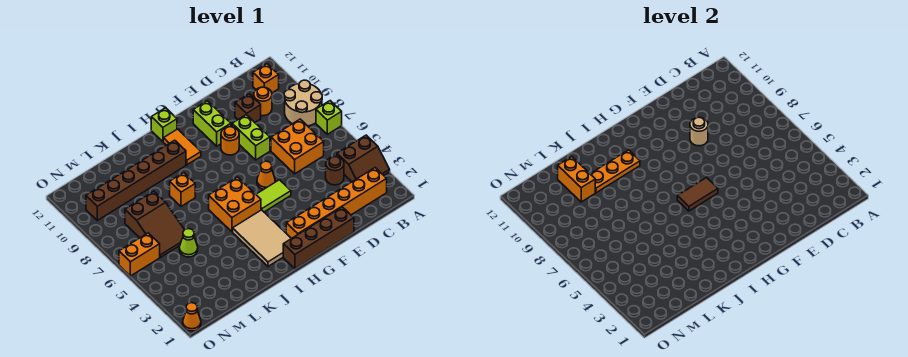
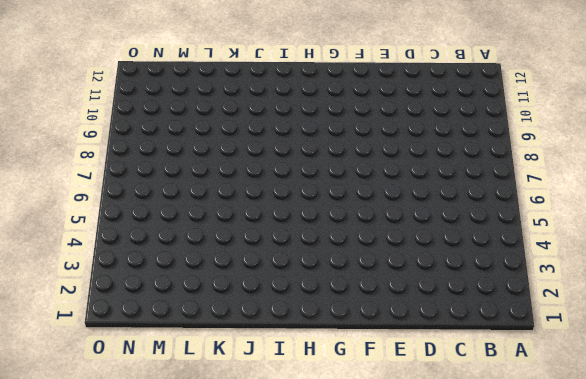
none -> brown slope A3:B4 level 1 top 4
none -> lime brick A7 level 1
none -> tan round brick A8:B9 level 1

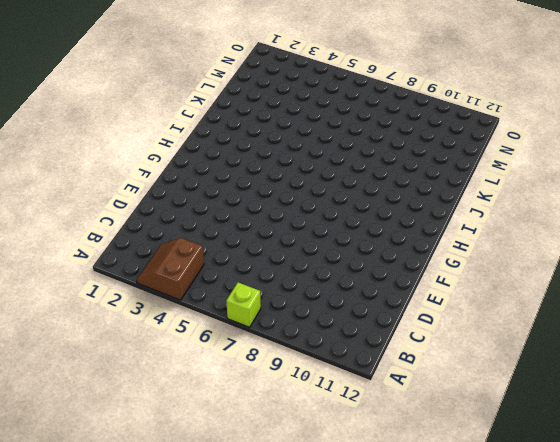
none -> tan round brick A8:B9 level 1
none -> orange brick B2:G2 level 1
none -> orange brick B11 level 1

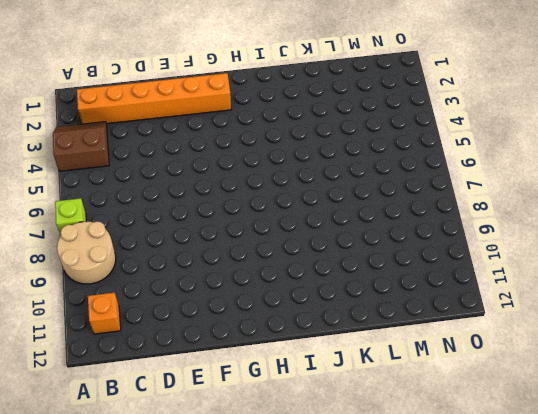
none -> brown round brick C4 level 1
none -> orange brick C6:D7 level 1
none -> orange round brick C10 level 1

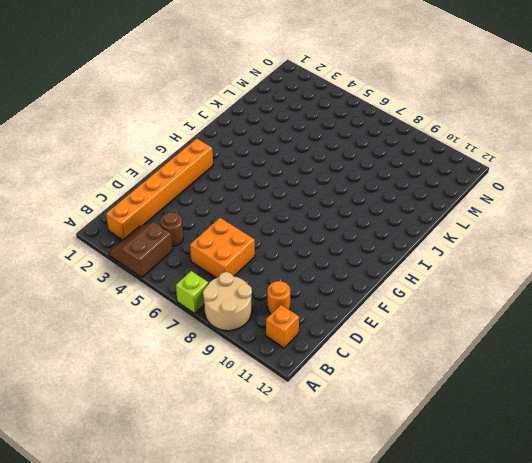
none -> brown brick D10 level 1
none -> brown brick E1:H1 level 1
none -> lime brick E8:E9 level 1

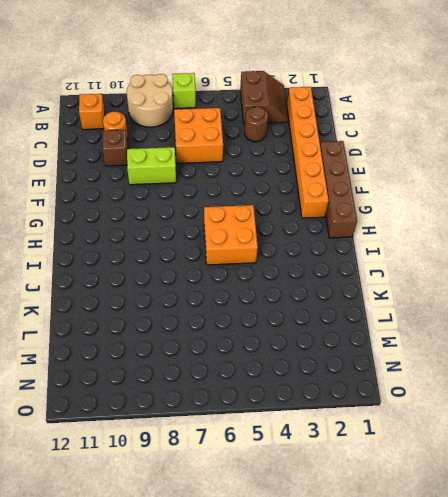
none -> lime tile F5:G5 level 1
none -> orange cone F6 level 1
none -> orange round brick F9 level 1

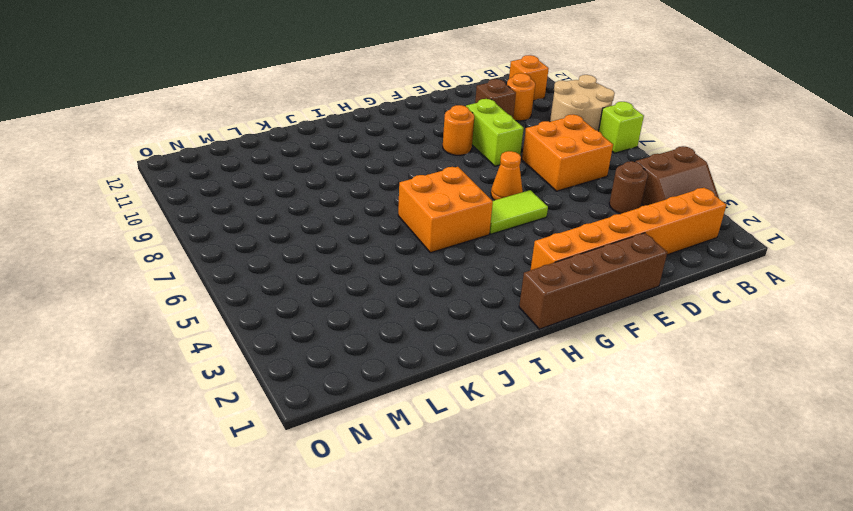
none -> lime brick F10:F11 level 1
none -> tan tile H2:I4 level 1
none -> orange tile H10:H11 level 1

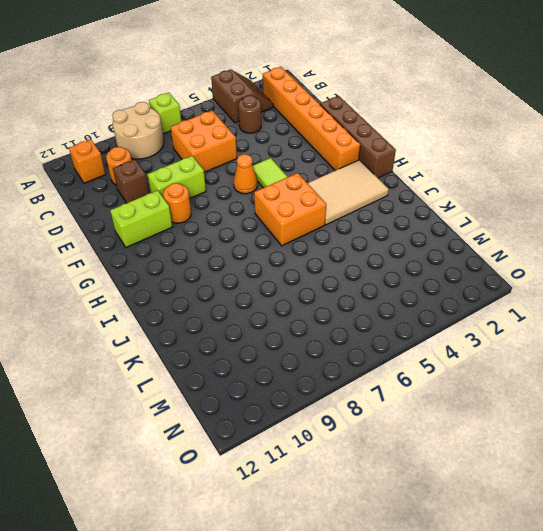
none -> orange tile H10:H11 level 1
none -> lime brick H12 level 1
none -> brown brick I10:N10 level 1

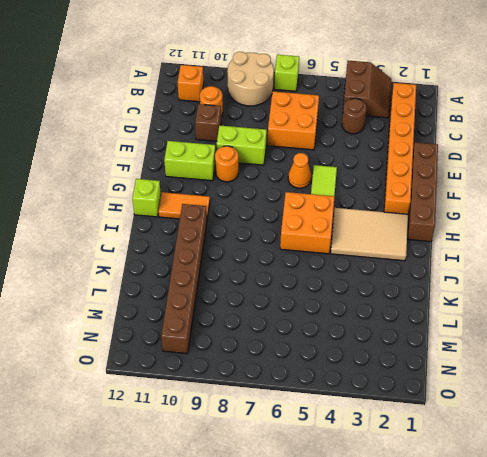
none -> orange brick J8 level 1
none -> lime cone L5 level 1
none -> brown slope L6:M8 level 1 top 8

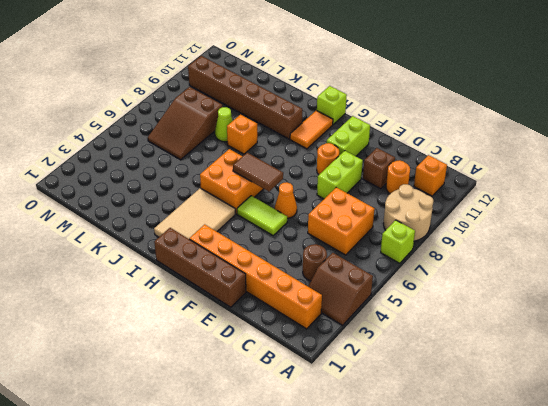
lime cone K8 level 1 -> lime cone L5 level 1
none -> orange brick N6:O6 level 1
none -> orange cone O1 level 1
none -> tan round brick E9 level 2

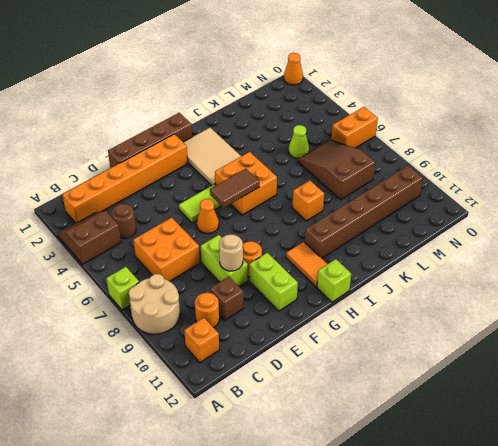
none -> orange plate I10:K10 level 2
none -> orange brick L10:L11 level 2

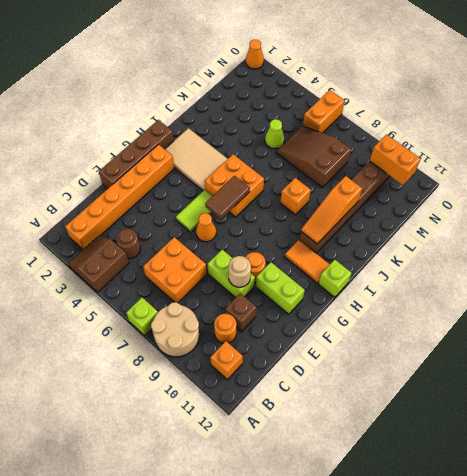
orange slope I10:K10 level 2 top K -> orange plate I10:K10 level 2
orange brick N10:N11 level 2 -> orange brick L10:L11 level 2

